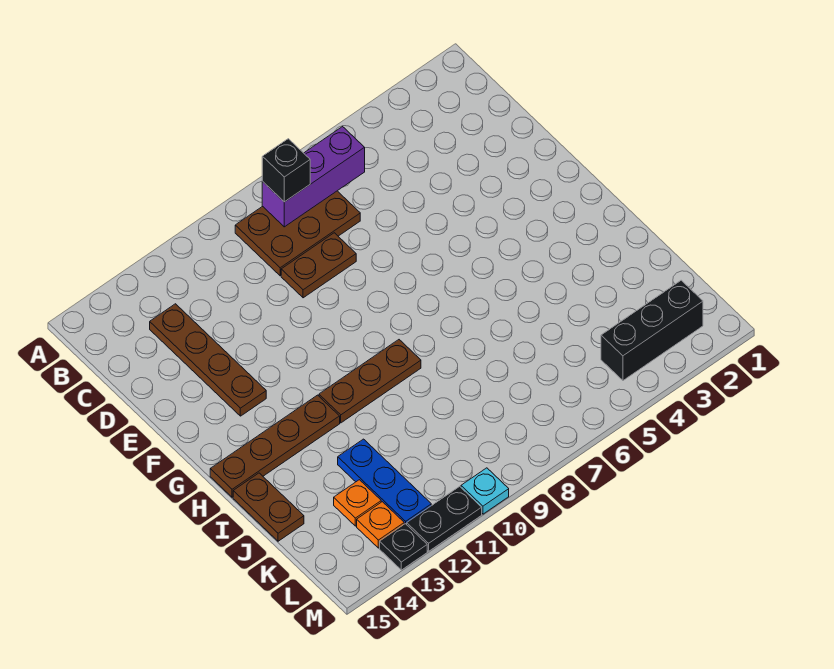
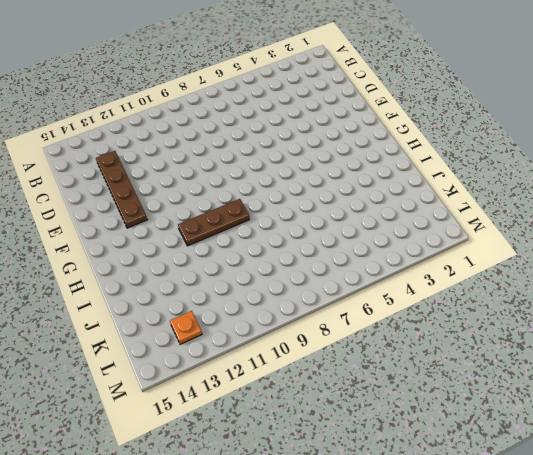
none -> brown plate B7:C9 level 1
none -> brown plate D8:D9 level 1
none -> brown plate H12:H15 level 1

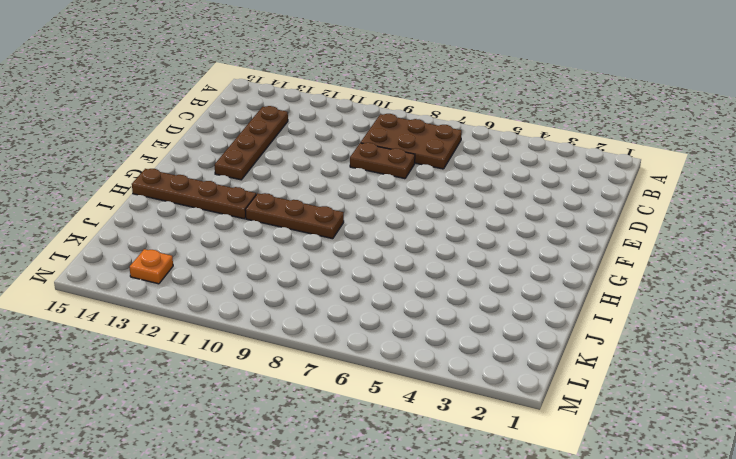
none -> brown plate I15:J15 level 1
none -> blue plate J12:L12 level 1
none -> orange plate K13 level 1

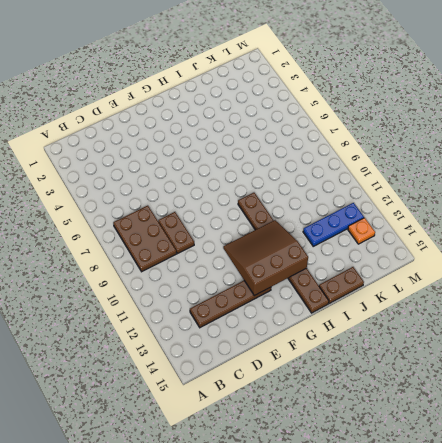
brown slope F11:H13 level 2 top 13 -> none
none -> orange plate K13 level 1
none -> black brick L2:L4 level 1
none -> cyan plate M10 level 1

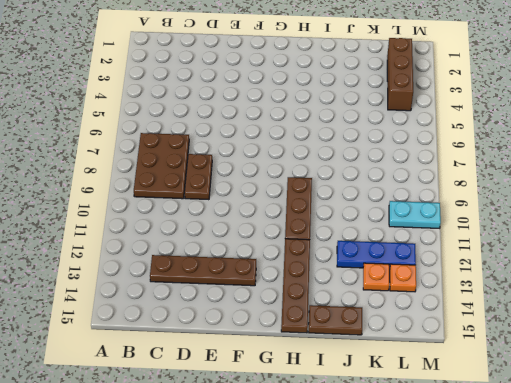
brown brick L2:L4 level 1 -> black brick L2:L4 level 1
cyan plate L10:M10 level 1 -> cyan plate M10 level 1
none -> black plate M11:M12 level 1
none -> black plate M13 level 1
none -> purple brick B6:B8 level 2

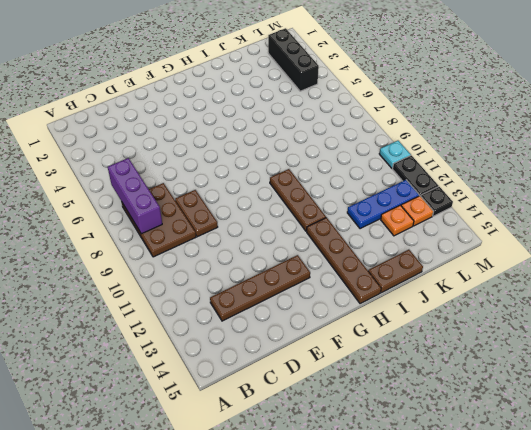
none -> black brick B8 level 3

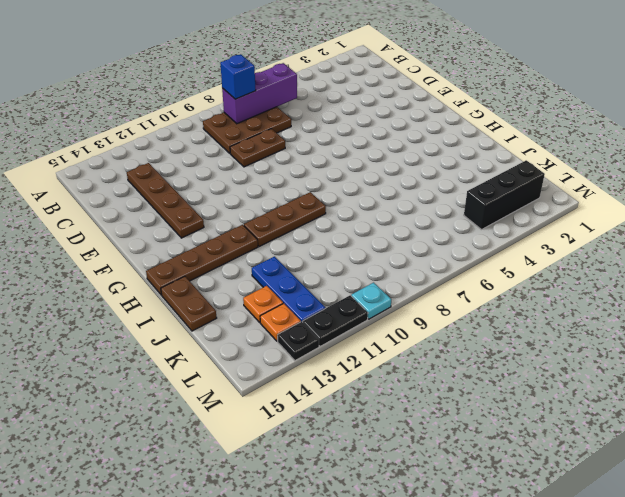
blue brick B8 level 3 -> black brick B8 level 3

